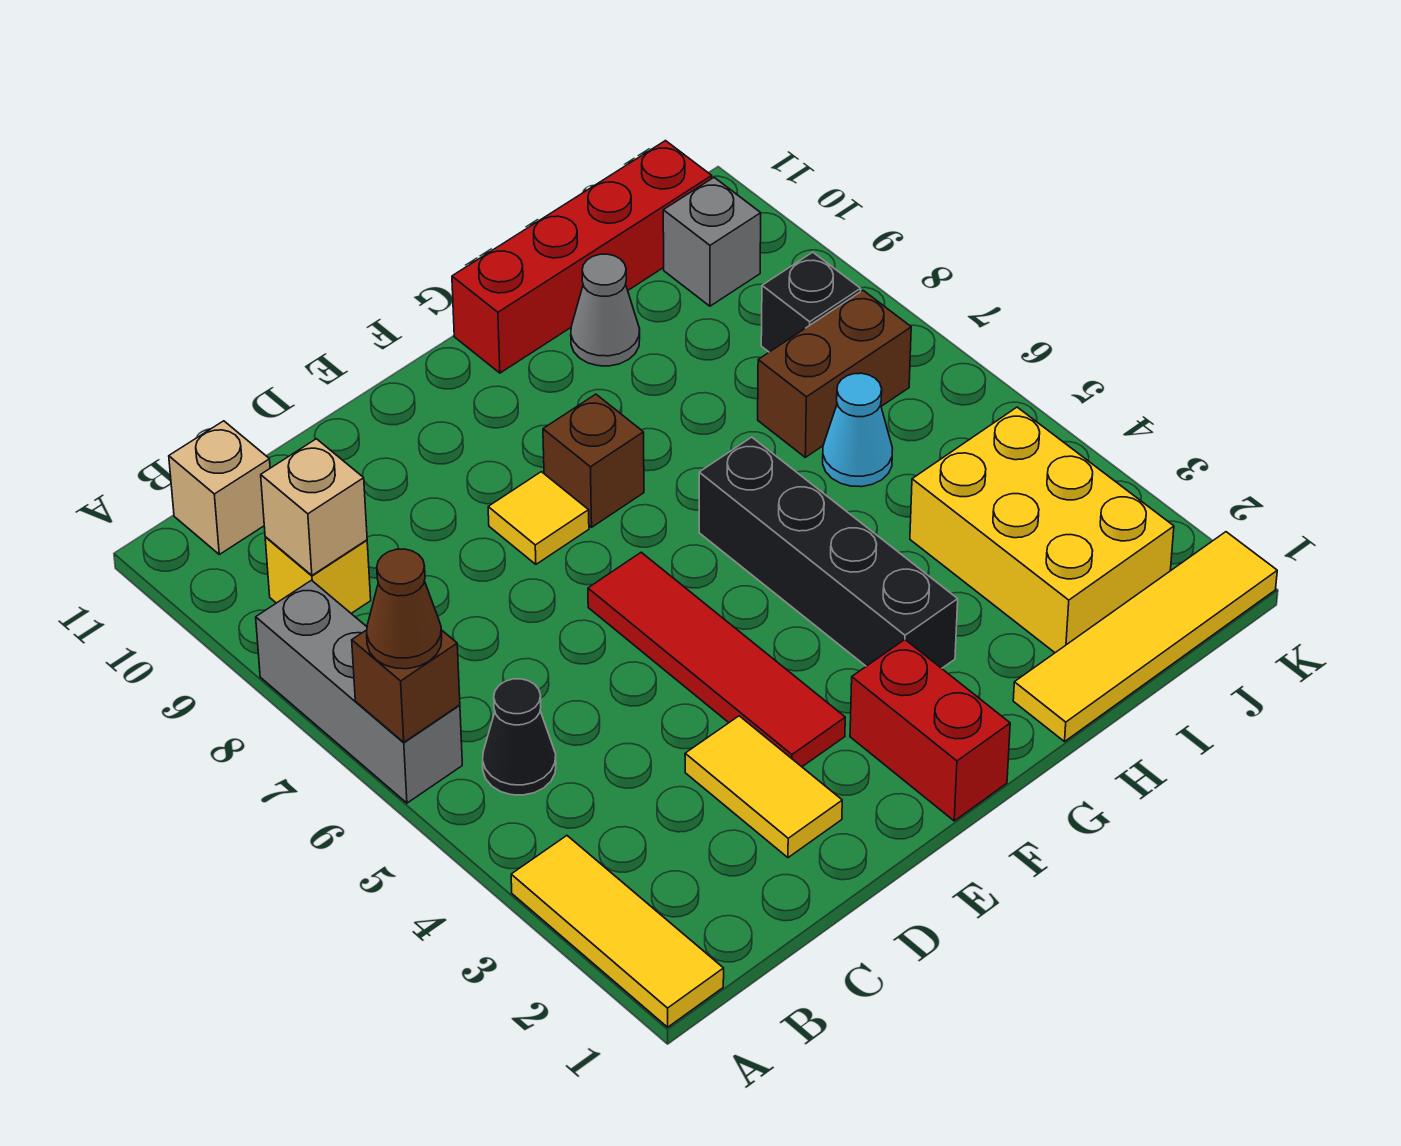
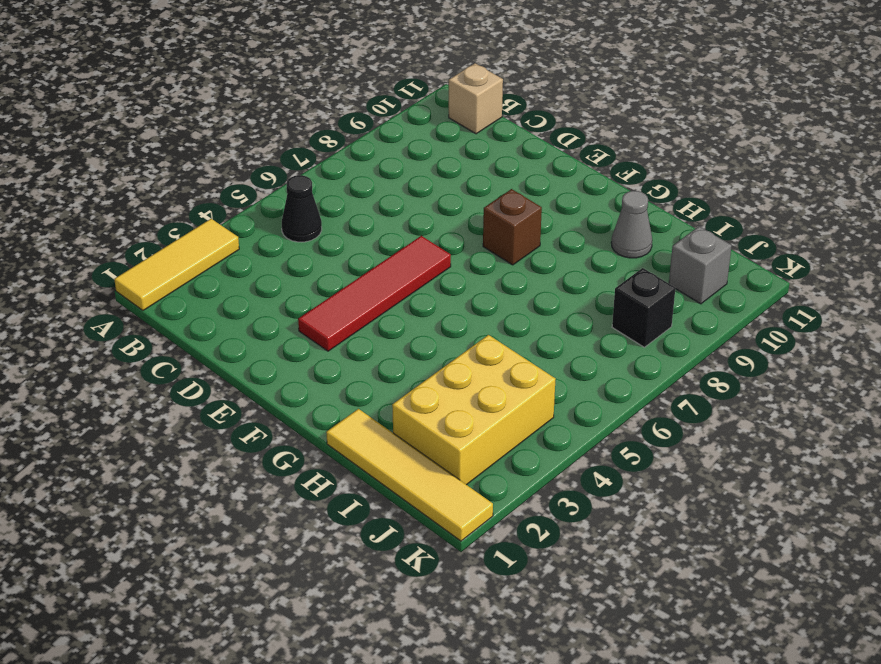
none -> grey brick A6:A8 level 1
none -> yellow brick B9 level 1
none -> yellow tile D2:D3 level 1

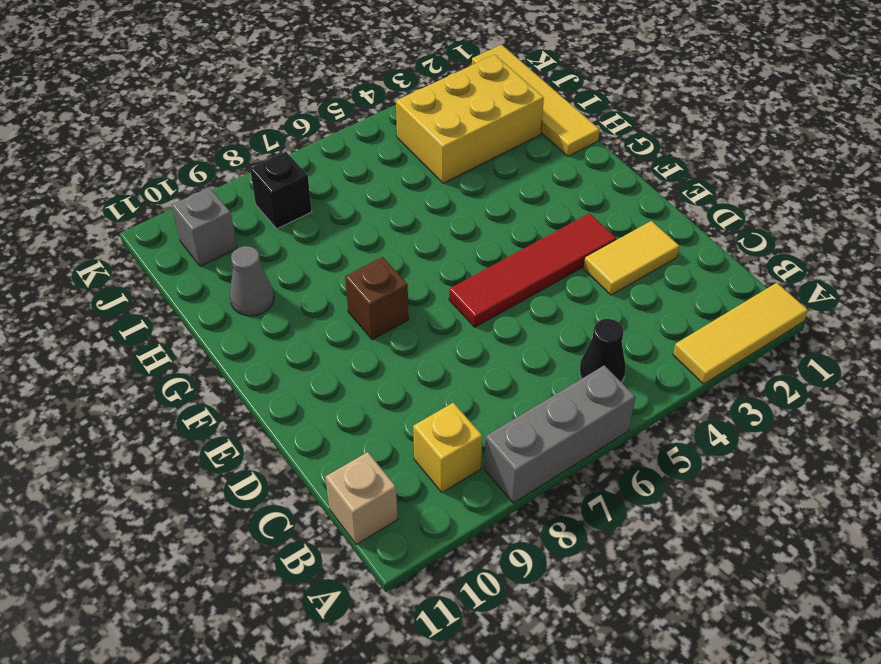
none -> yellow tile E8 level 1
none -> red brick F1:F2 level 1
none -> black brick G3:G6 level 1

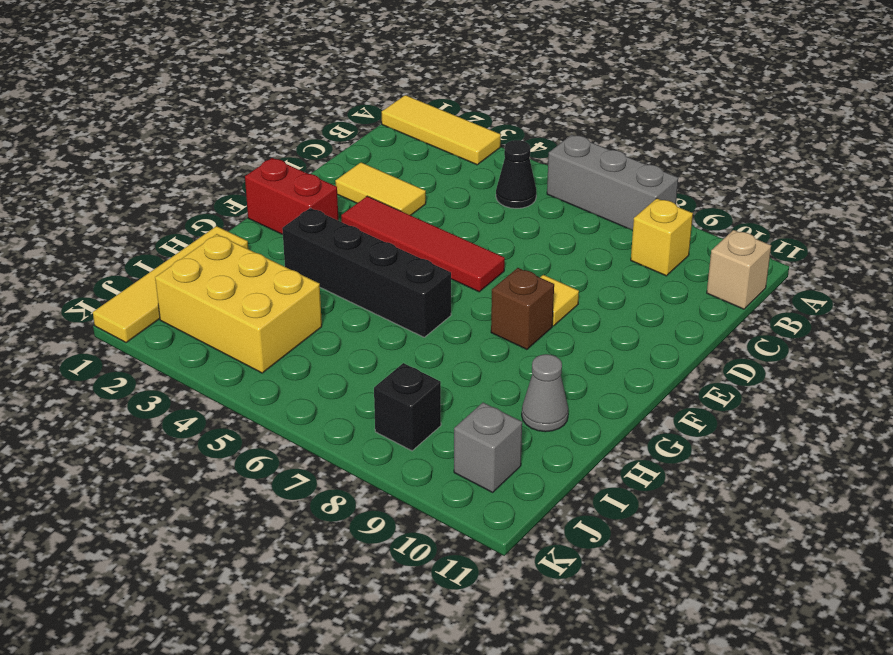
none -> red brick G11:J11 level 1
none -> cyan cone I6 level 1
none -> brown brick I7:J7 level 1

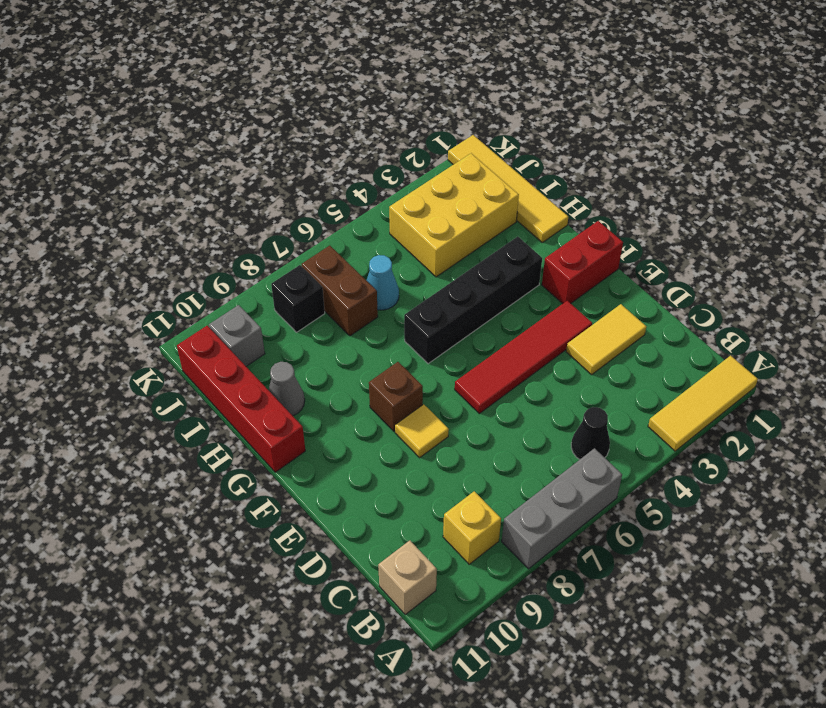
none -> brown brick A6 level 2
none -> tan brick B9 level 2
none -> brown cone A6 level 3

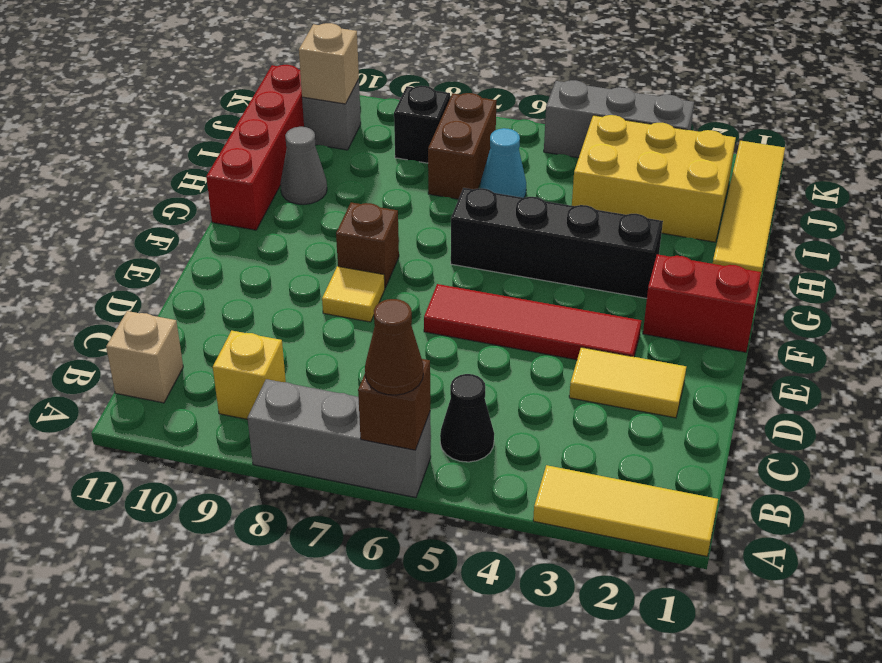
tan brick J10 level 2 -> tan brick B9 level 2
grey brick K3:K5 level 1 -> none

